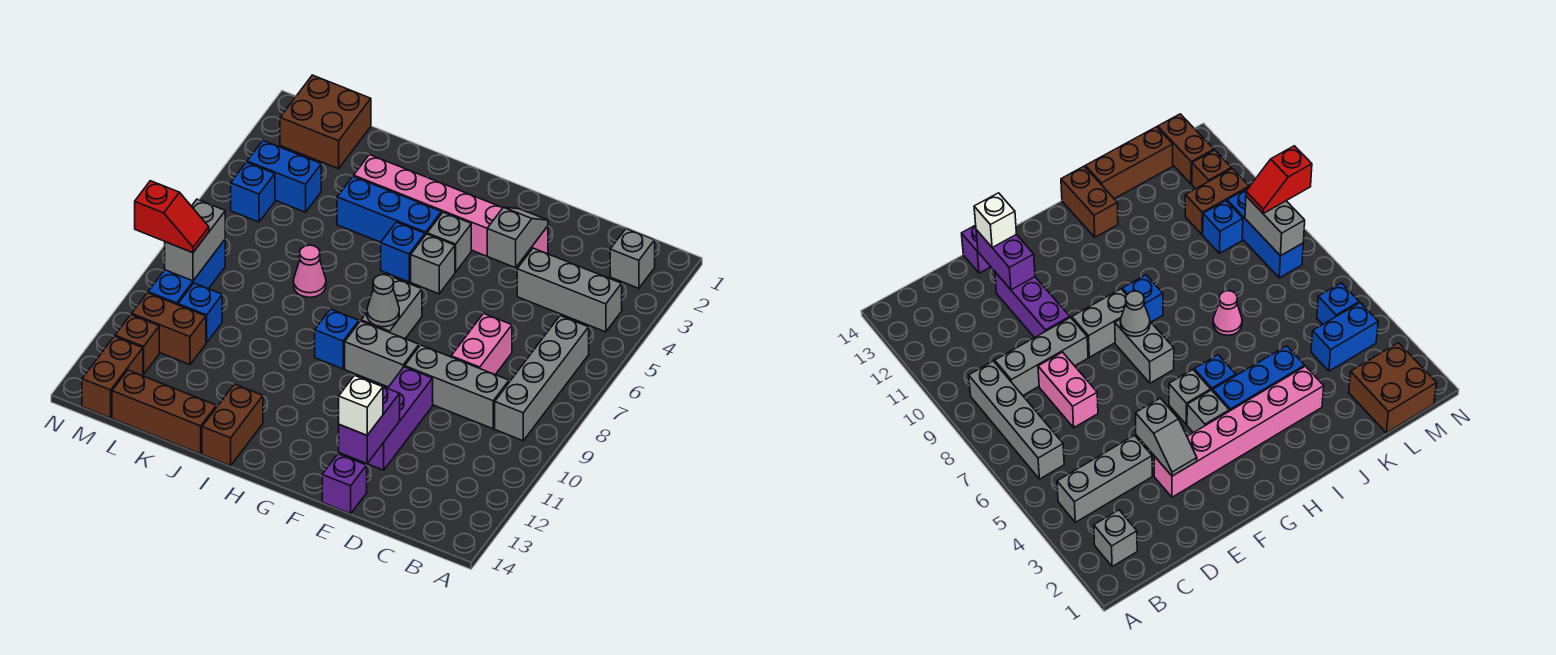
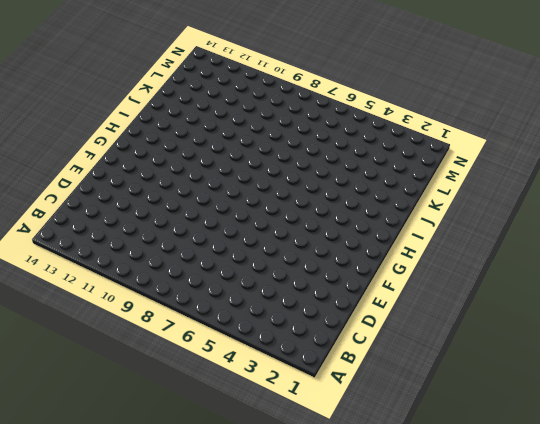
none -> grey brick B2 level 1
none -> grey brick B4:D4 level 1
none -> grey brick B6:B9 level 1
none -> grey brick C9:E9 level 1

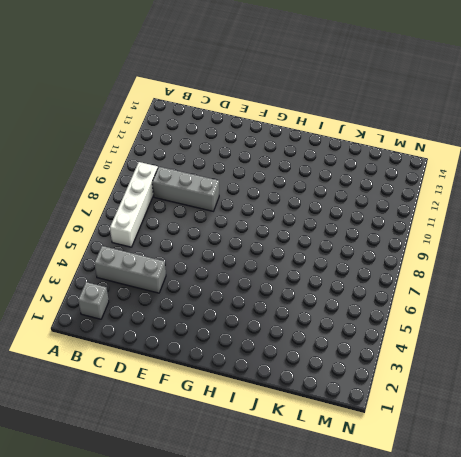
white brick B6:B9 level 1 -> grey brick B6:B9 level 1
none -> pink brick D7:D8 level 1
none -> pink brick E3:J3 level 1
none -> purple brick E10:E12 level 1
none -> purple brick E14 level 1

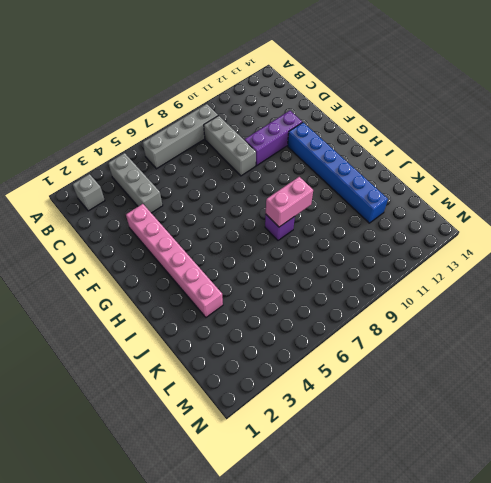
blue brick F12:K12 level 1 -> none
purple brick I8 level 1 -> purple brick E14 level 1
pink brick I8:I9 level 2 -> pink brick D7:D8 level 1
none -> grey brick F9:G9 level 1
none -> grey brick G4 level 1
none -> grey brick G5 level 1
none -> grey brick G7:G8 level 1

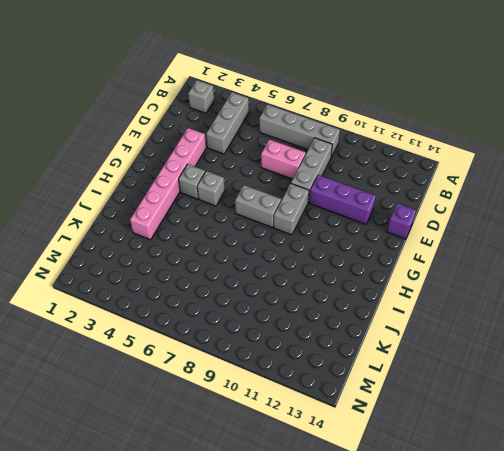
none -> blue brick H4:J4 level 1
none -> blue brick H5 level 1
none -> blue brick H9 level 1
none -> brown brick I13:I14 level 1

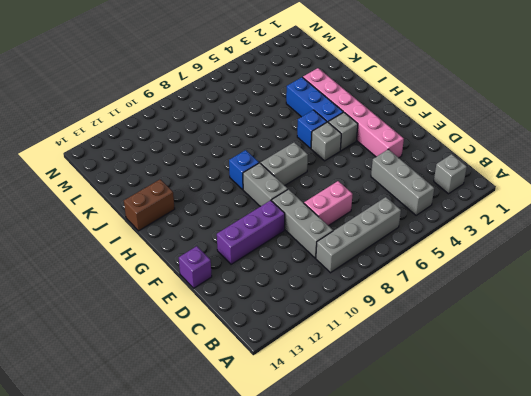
none -> pink cone J7 level 1
none -> brown brick J14:L14 level 1
none -> brown brick L1:M2 level 1
none -> blue brick L4:M4 level 1

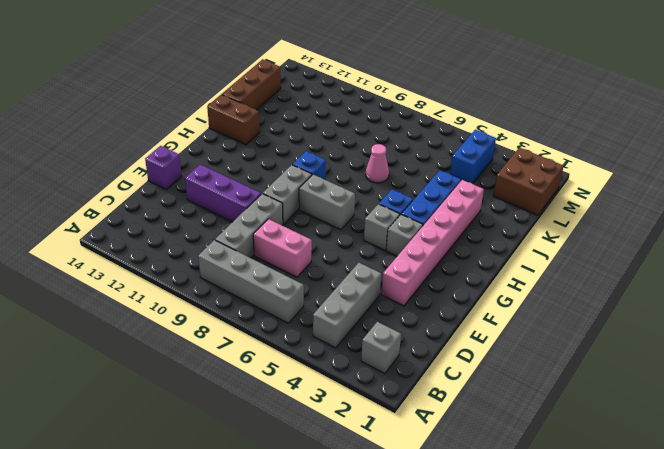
none -> blue brick L10 level 1
none -> brown brick L11:M11 level 1
none -> blue brick M5 level 1
none -> blue brick M8:M10 level 1

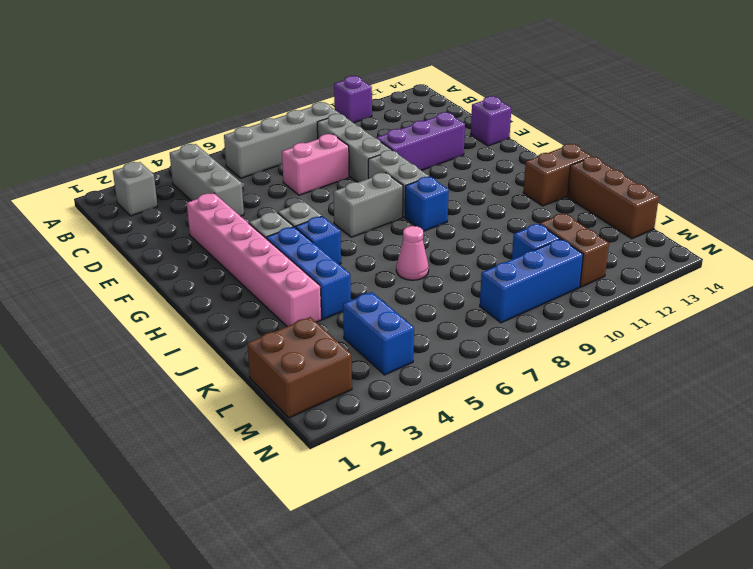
purple brick A11 level 1 -> none
none -> blue brick M5 level 1
none -> brown brick M12 level 1
none -> brown brick M13:M14 level 1
none -> grey slope E3:E4 level 2 top 4

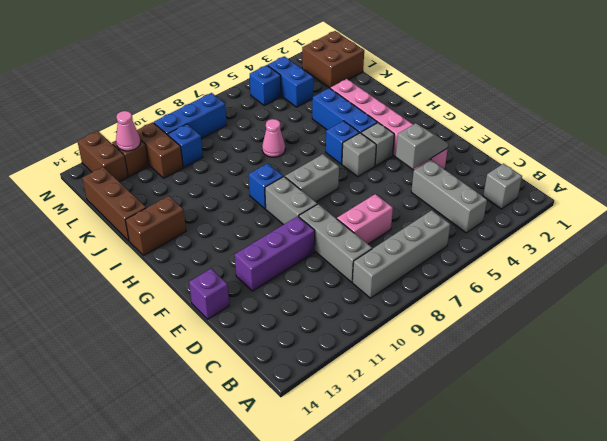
pink cone M12 level 2 -> none
brown brick M13:N13 level 1 -> brown brick M13:M14 level 1
none -> purple brick E12:E13 level 2
none -> grey cone G8 level 2
none -> grey brick M8:M9 level 2
none -> white brick E13 level 3

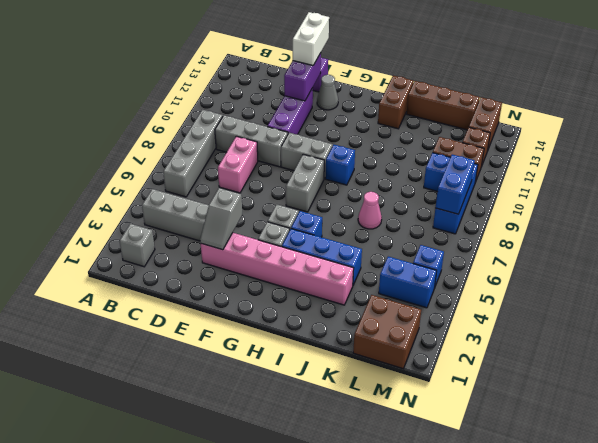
white brick E13:E14 level 3 -> white brick E13 level 3
grey cone F13 level 1 -> grey cone G8 level 2
blue brick M8:M9 level 2 -> grey brick M8:M9 level 2
none -> red slope M9:N9 level 3 top N

